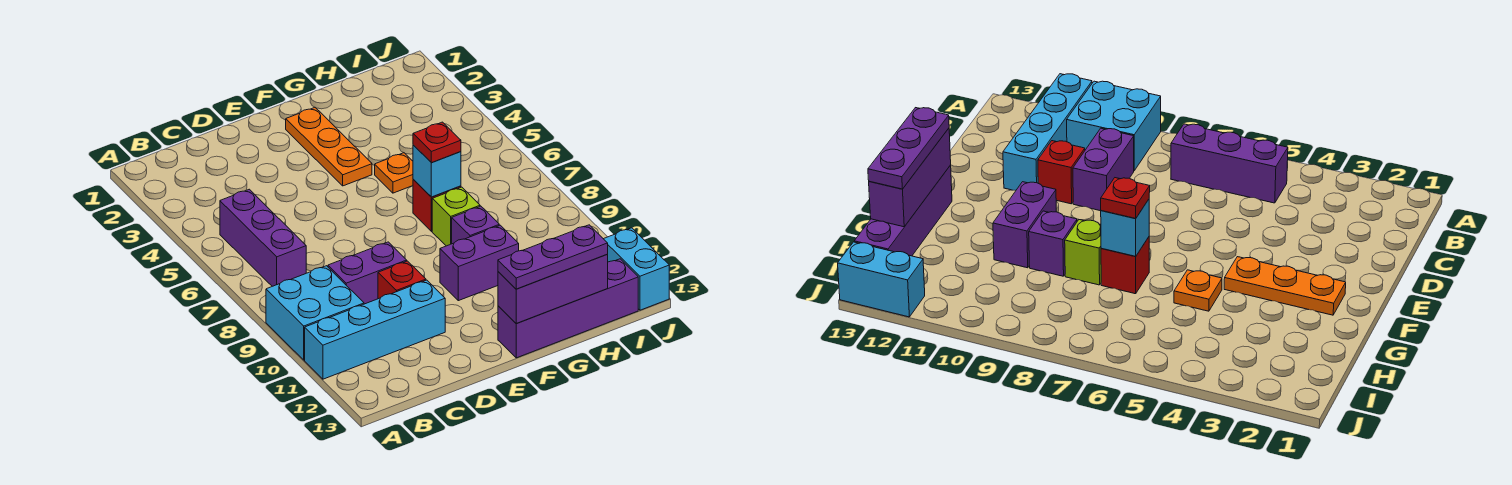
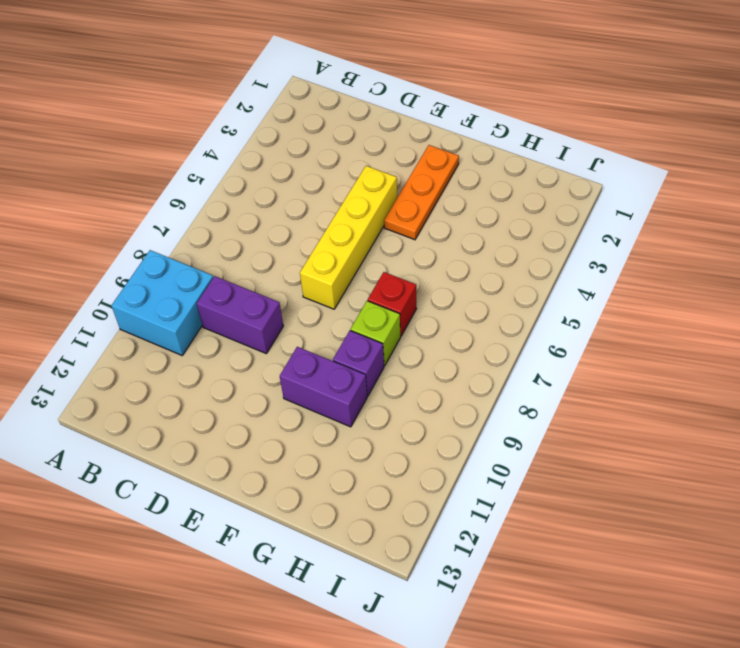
yellow brick E4:E7 level 1 -> none
none -> cyan brick A11:D11 level 1
none -> purple brick B5:B7 level 1
none -> red brick D10 level 1

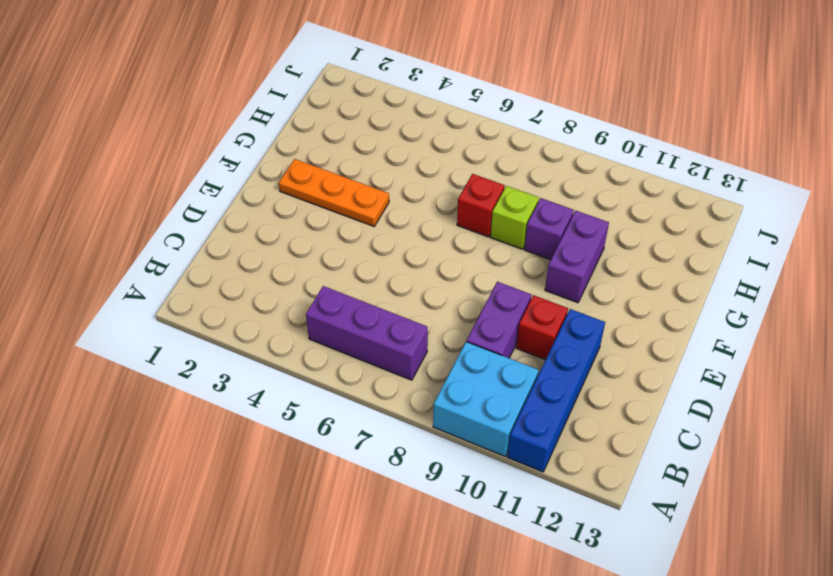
blue brick A11:D11 level 1 -> cyan brick A11:D11 level 1
none -> purple brick F13:I13 level 1
none -> orange plate G5 level 1
none -> cyan brick J12:J13 level 1

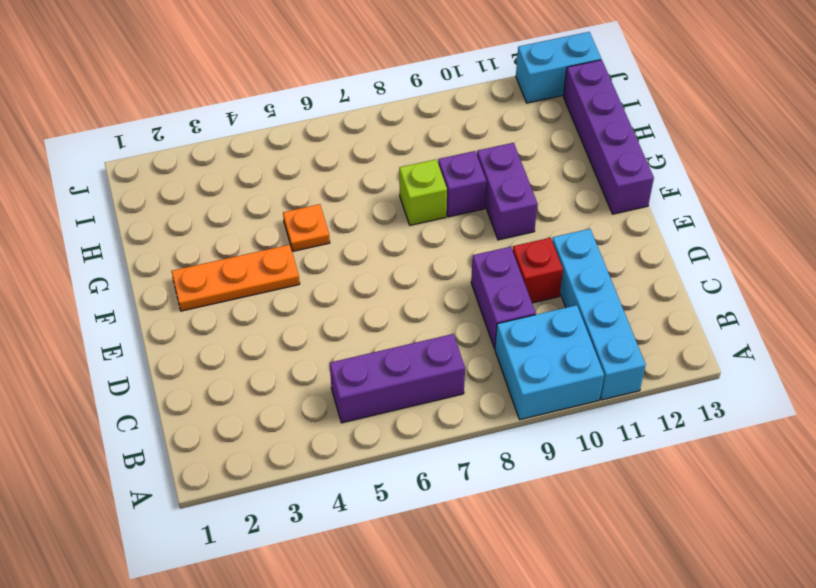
none -> red brick G7 level 1
none -> purple brick F13:H13 level 2
none -> cyan brick G7 level 2

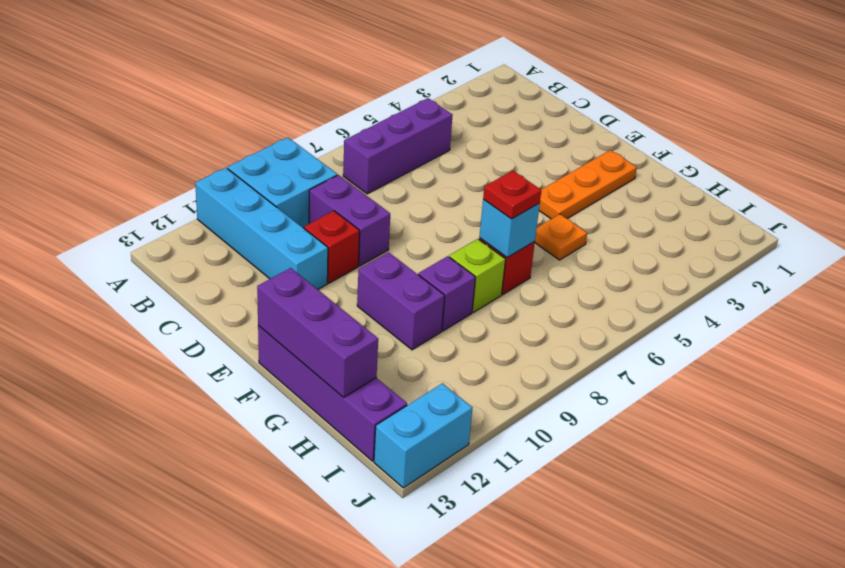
none -> purple plate F13:H13 level 3

